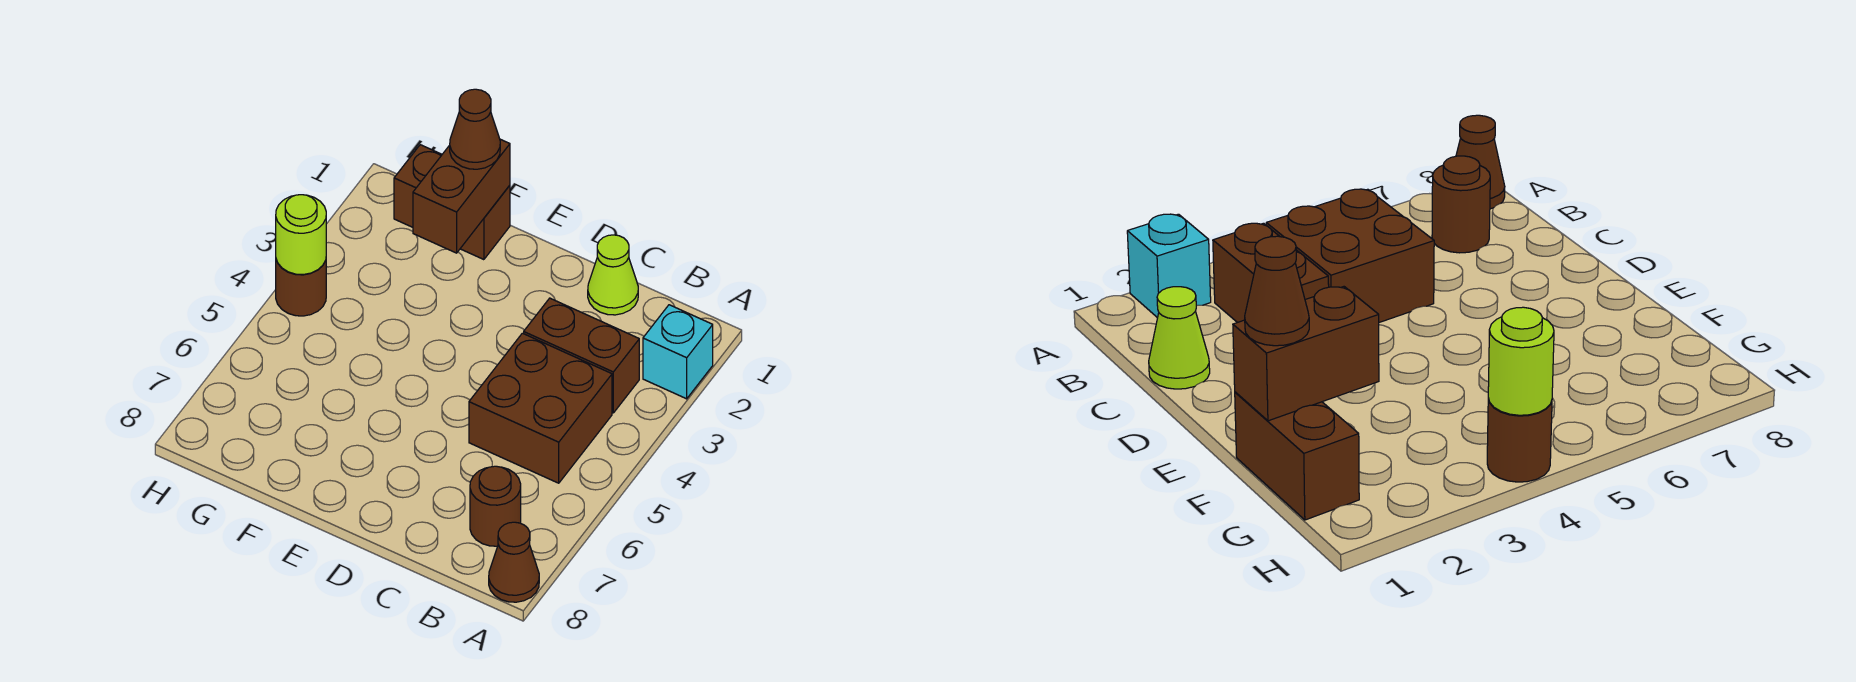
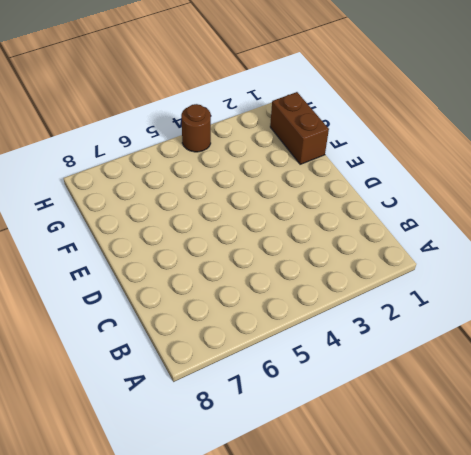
none -> cyan brick A2 level 1
none -> brown cone A8 level 1

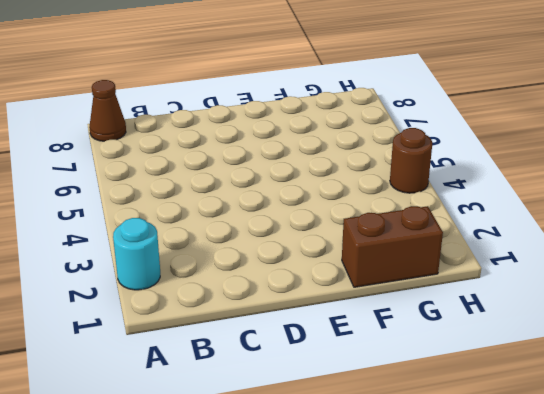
cyan round brick A2 level 1 -> cyan brick A2 level 1
none -> brown brick B3:C3 level 1
none -> brown brick B4:C5 level 1

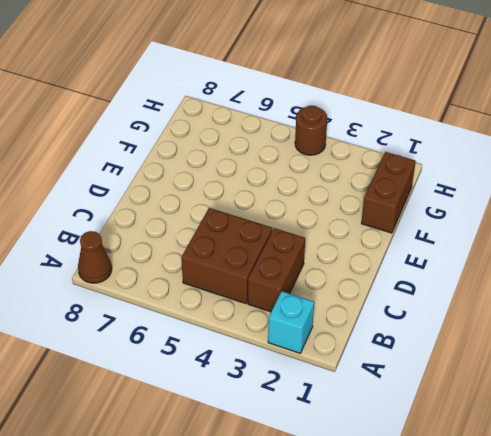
none -> brown round brick B7 level 1
none -> lime cone C1 level 1

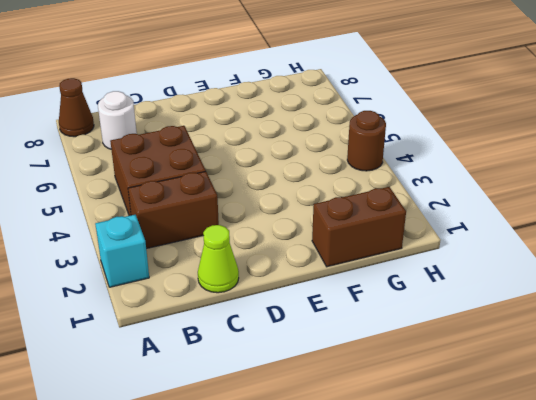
white round brick B7 level 1 -> brown round brick B7 level 1
none -> brown brick F1:F2 level 2
none -> lime round brick H4 level 2

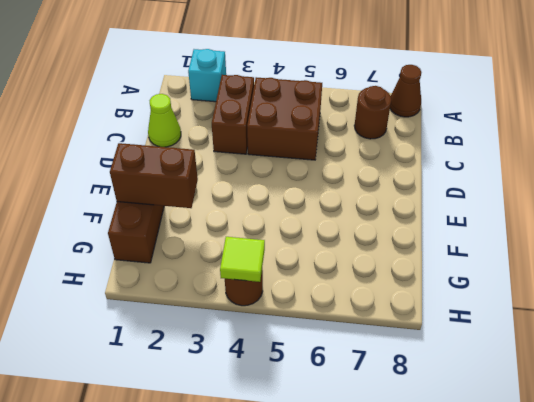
lime tile H4 level 2 -> lime round brick H4 level 2
none -> brown cone F1 level 3

